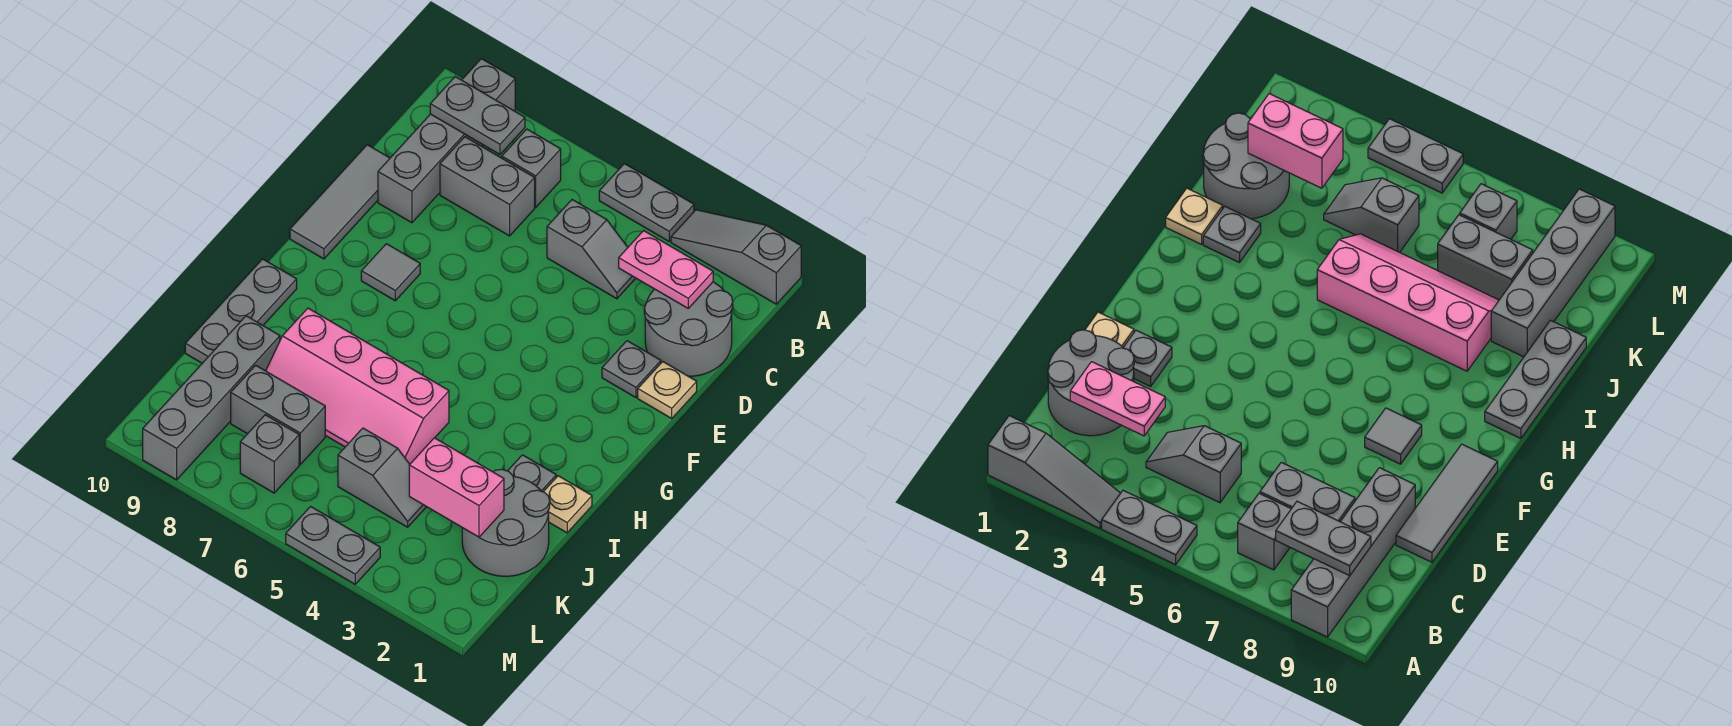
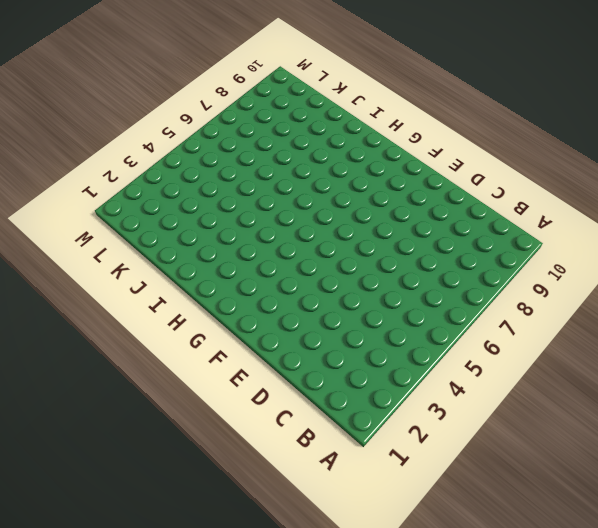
none -> grey slope A1:A3 level 1 top 1
none -> grey plate A4:A5 level 1
none -> grey brick A9:D9 level 1

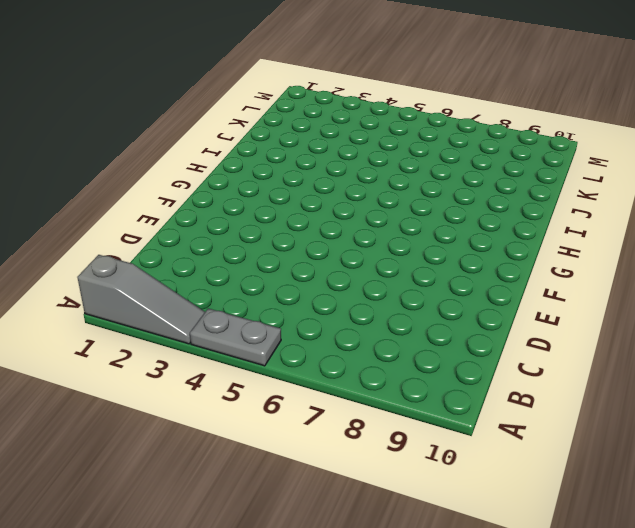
none -> grey brick A9:D9 level 1
none -> grey brick B7 level 1
none -> grey round brick C1:D2 level 1

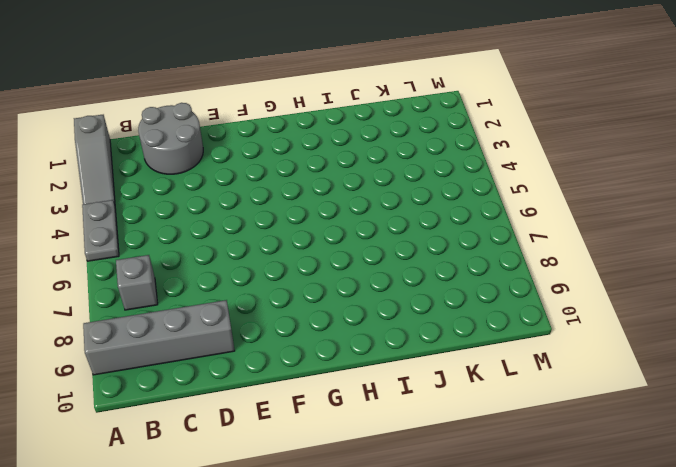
none -> grey slope C4:C5 level 1 top 5
none -> grey brick C7:C8 level 1
none -> grey tile D10:F10 level 1

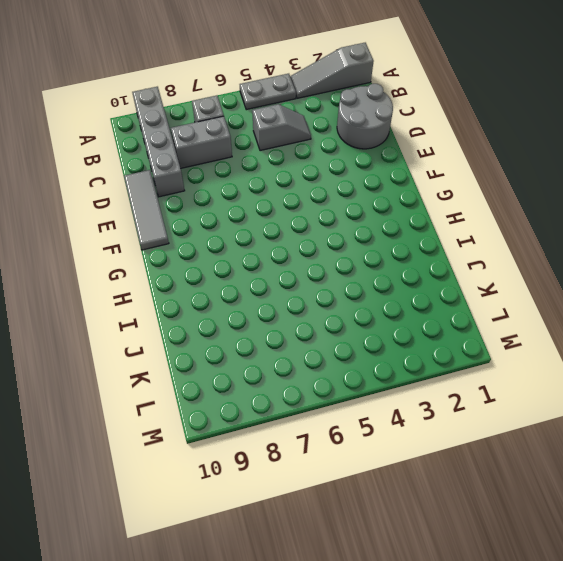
none -> tan plate E1 level 1
none -> grey plate E2 level 1
none -> grey tile F8 level 1

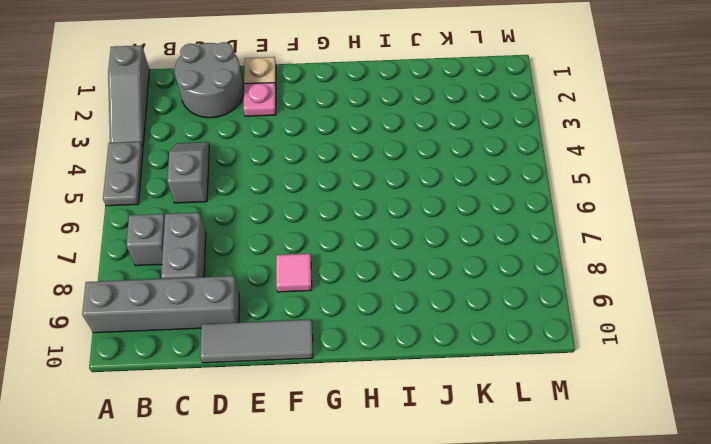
pink plate E2 level 1 -> grey plate E2 level 1
pink tile F8 level 1 -> grey tile F8 level 1
none -> grey plate H10:J10 level 1
none -> tan plate I1 level 1
none -> grey plate I2 level 1

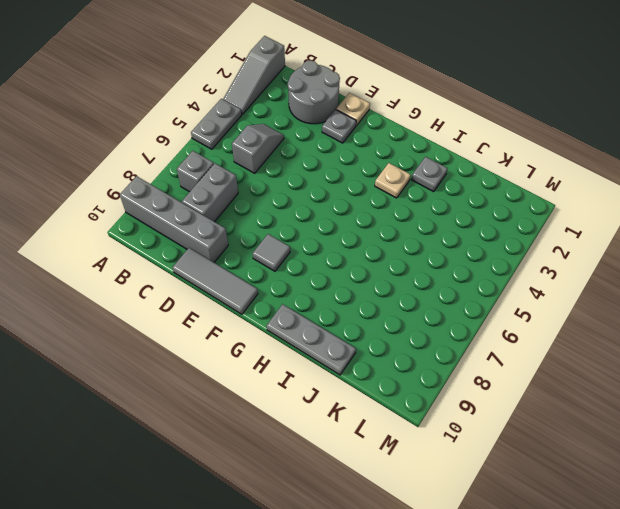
tan plate H3 level 1 -> tan plate I1 level 1
none -> pink slope I5:J8 level 1 top I
none -> grey round brick J1:K2 level 1
none -> grey brick J9:M9 level 1

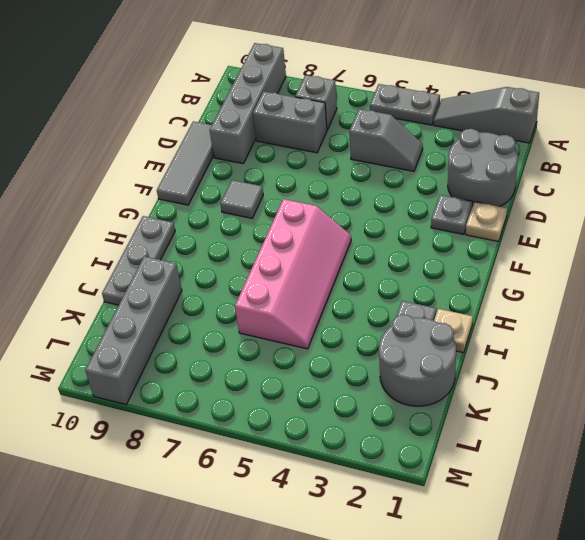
pink slope G5:J6 level 1 top 6 -> pink slope I5:J8 level 1 top I
none -> grey slope K4:K5 level 1 top 5
none -> grey brick K7:K8 level 1
none -> grey brick L7 level 1

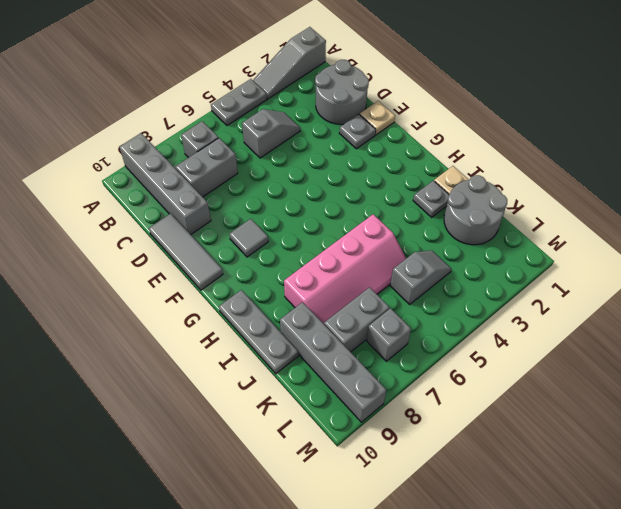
none -> grey plate M4:M5 level 1
none -> grey plate B8:B9 level 2
none -> pink plate C2:C3 level 2

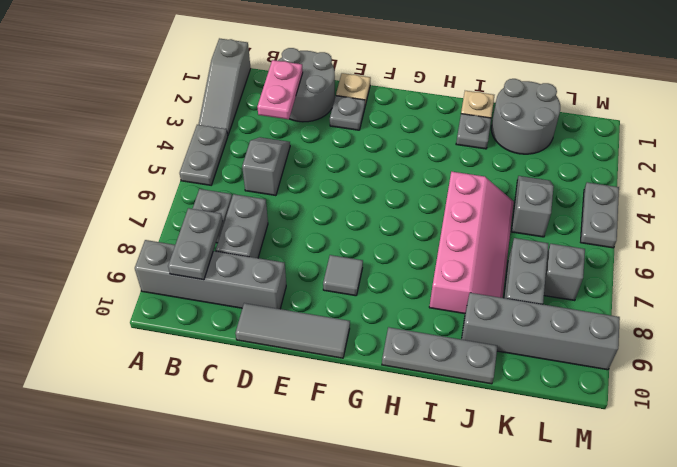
none -> pink brick K2:K3 level 2

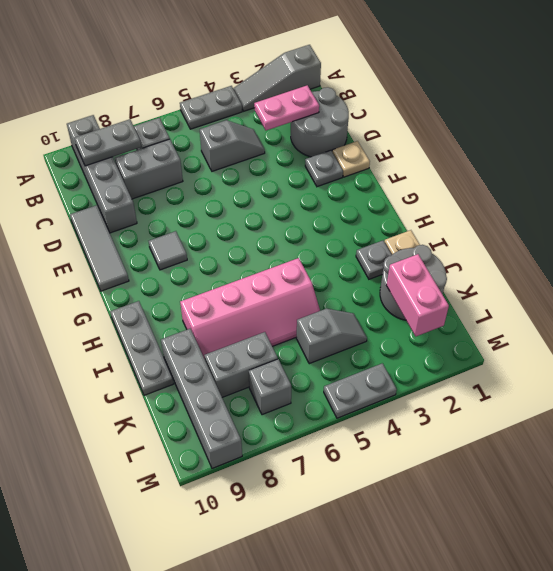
pink brick K2:L2 level 2 -> pink brick K2:K3 level 2

